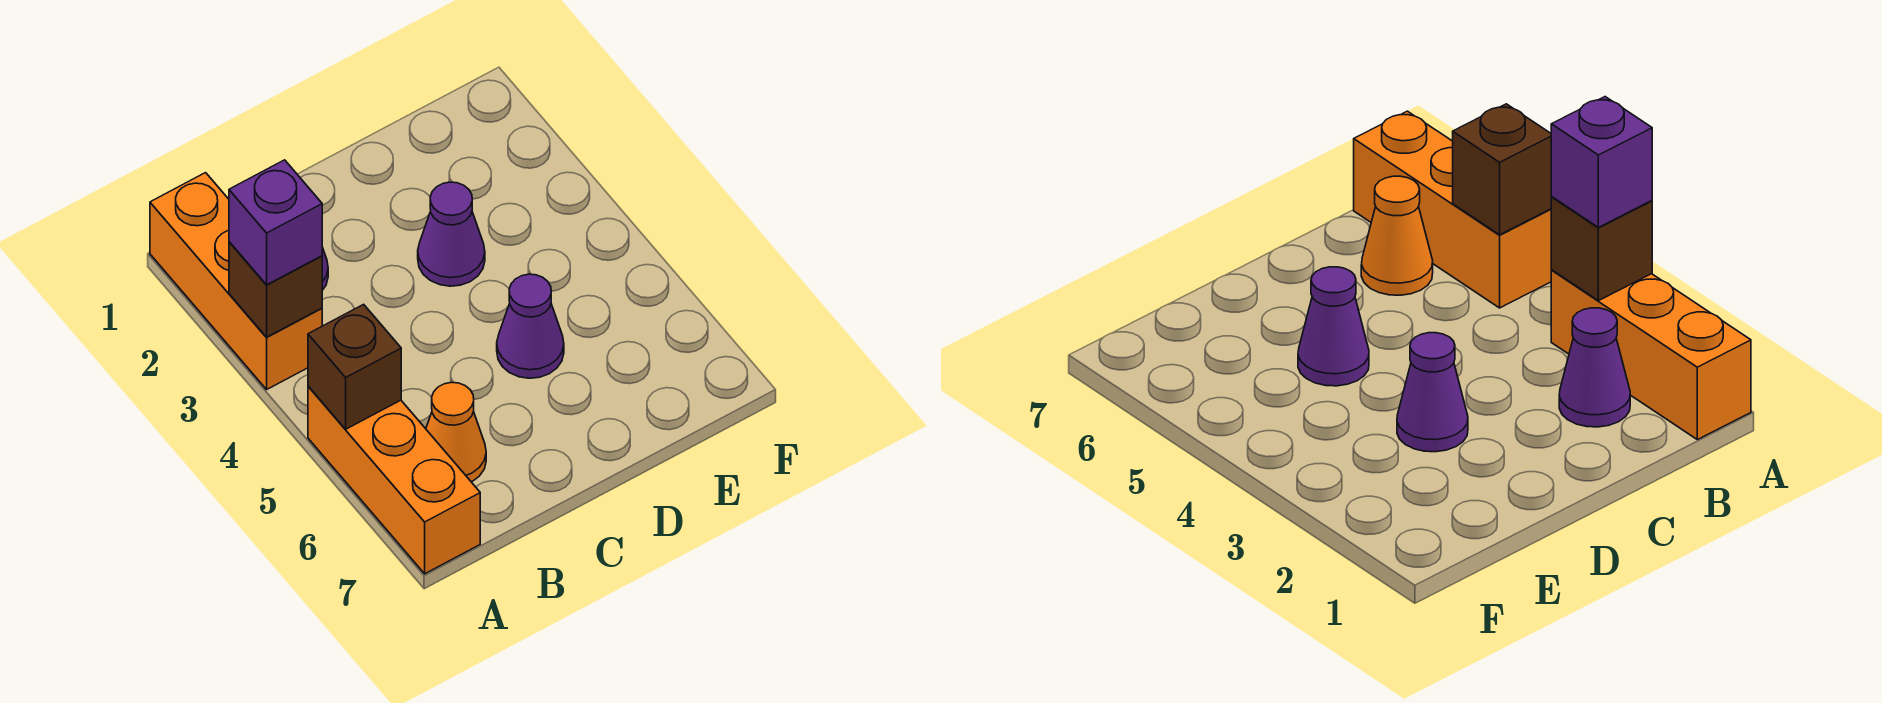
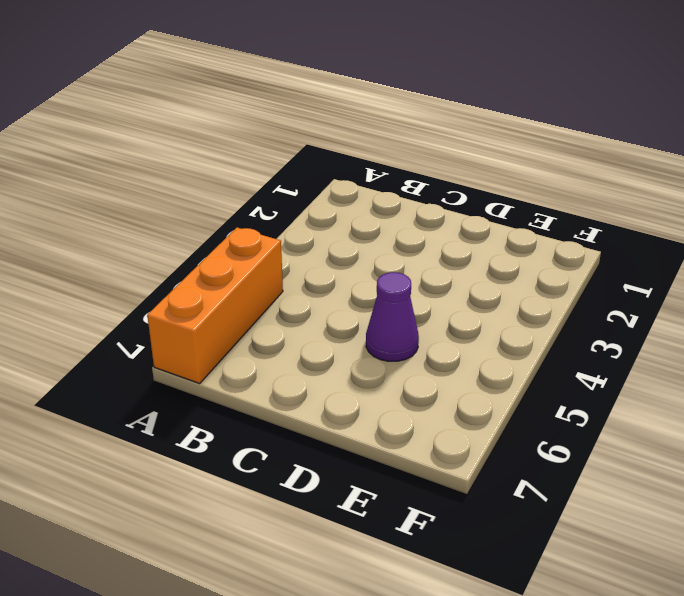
none -> orange brick A1:A3 level 1
none -> purple cone B2 level 1

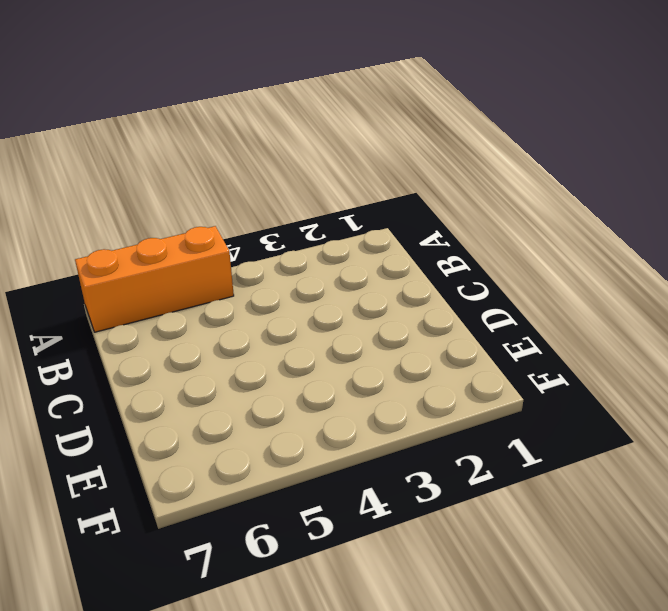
none -> orange brick A1:A3 level 1
none -> purple cone B2 level 1

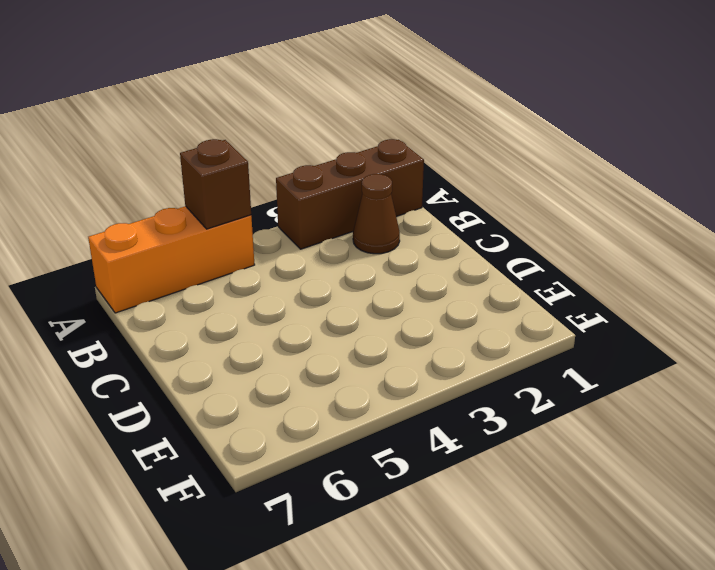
brown brick A1:A3 level 1 -> orange brick A1:A3 level 1
brown cone B2 level 1 -> purple cone B2 level 1
none -> orange cone B6 level 1
none -> purple cone D3 level 1

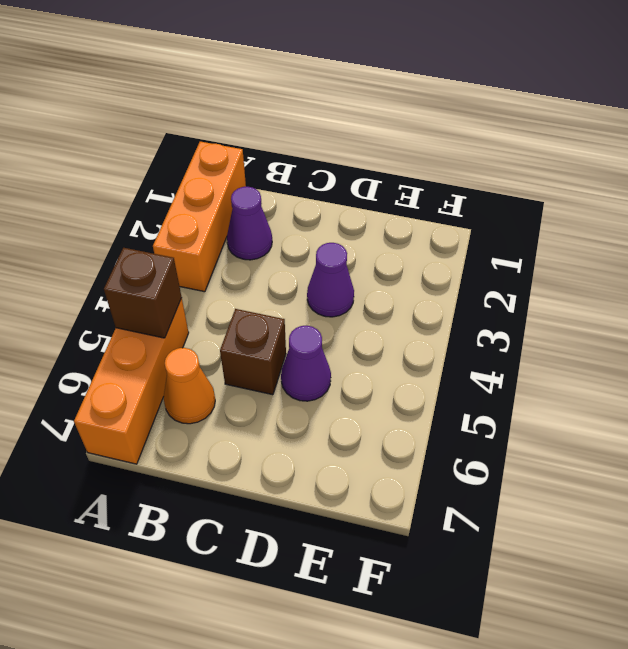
brown brick C5 level 1 -> brown brick A3 level 2
none -> purple brick A3 level 3

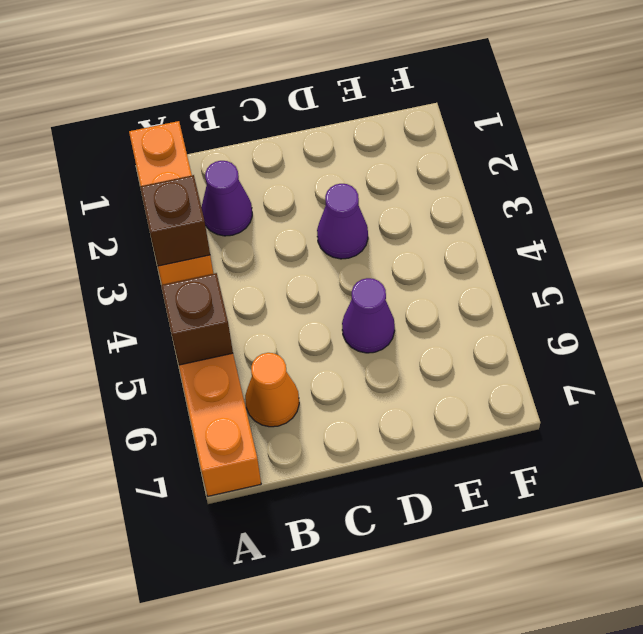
none -> purple brick A3 level 3

